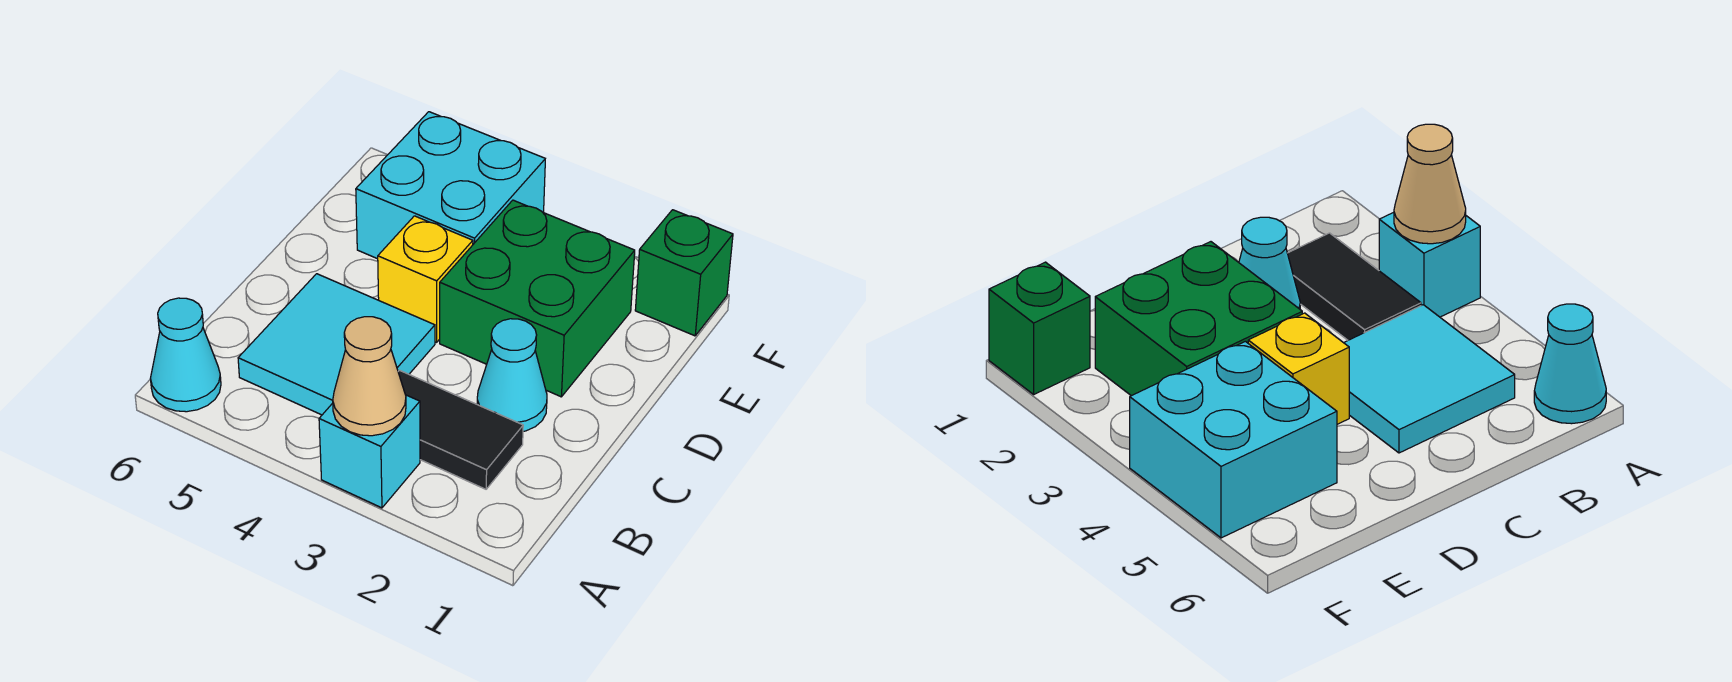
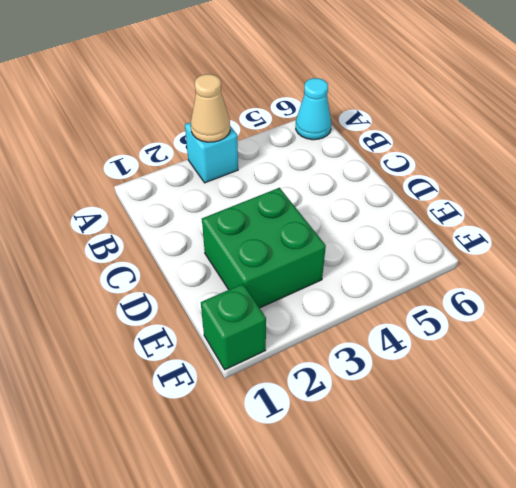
none -> black tile B2:B3 level 1
none -> cyan tile B4:C5 level 1

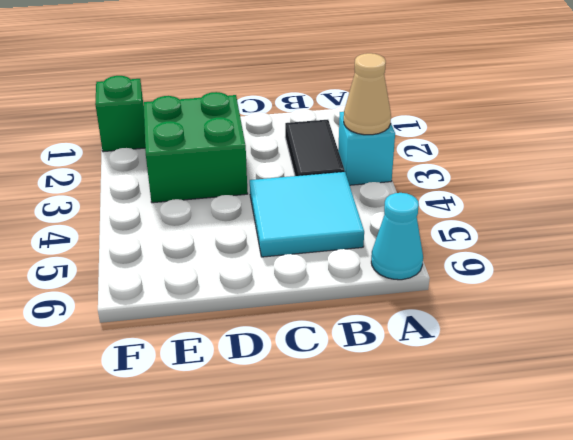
none -> cyan cone C2 level 1
none -> yellow brick D4 level 1

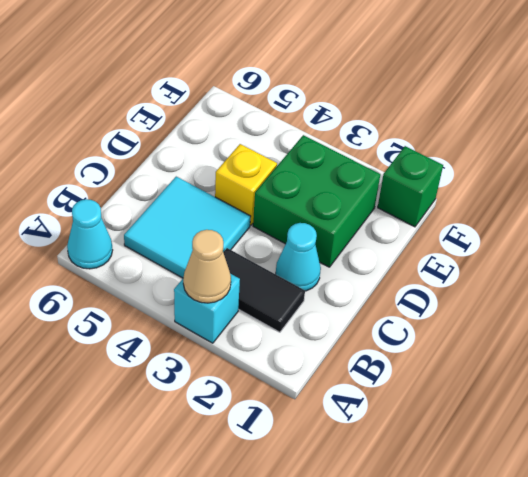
none -> cyan brick E4:F5 level 1

